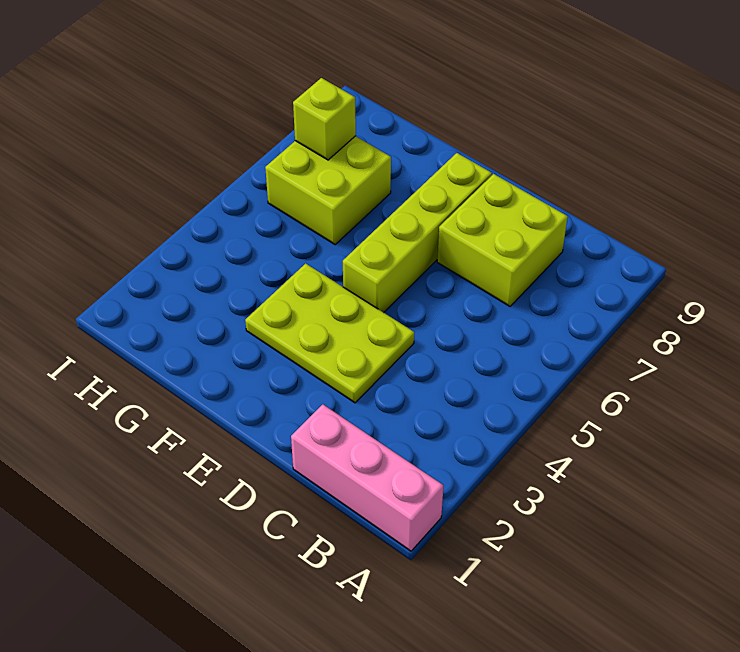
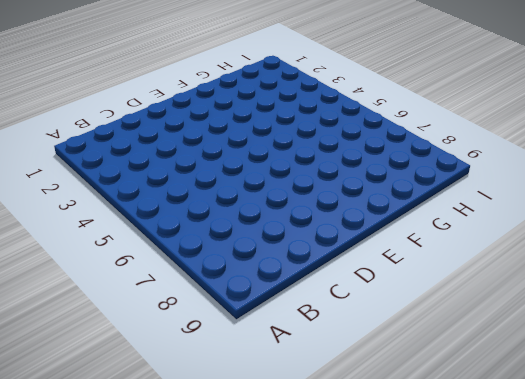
none -> pink brick A1:C1 level 1
none -> lime brick C7:D8 level 1

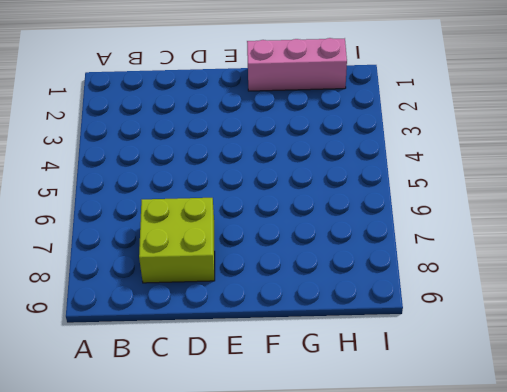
pink brick F1:H1 level 1 -> pink brick A1:C1 level 1
none -> lime plate D3:F4 level 1
none -> lime brick E5:E8 level 1

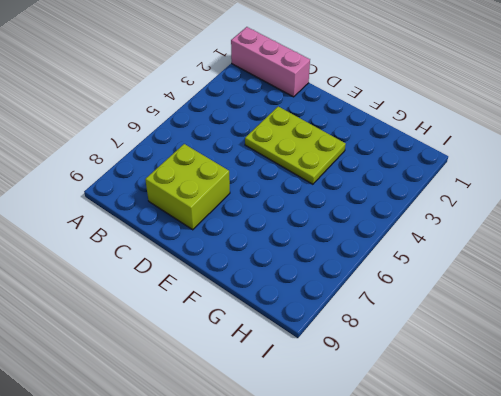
none -> lime brick E5:E8 level 1
none -> lime brick G6:H7 level 1

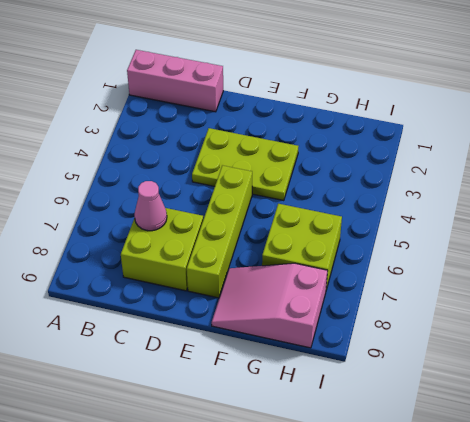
pink cone C7 level 2 -> none
pink slope F8:H9 level 1 top H -> none
none -> lime brick H7 level 2

